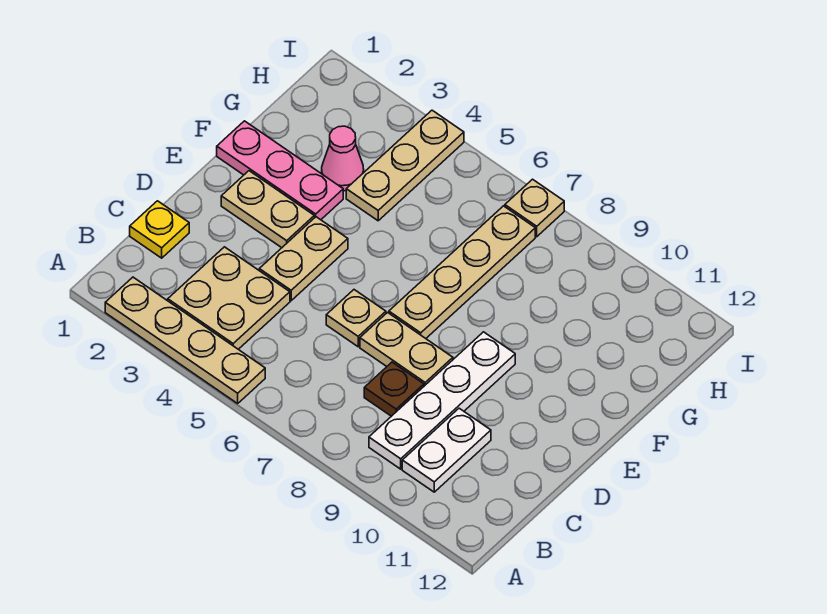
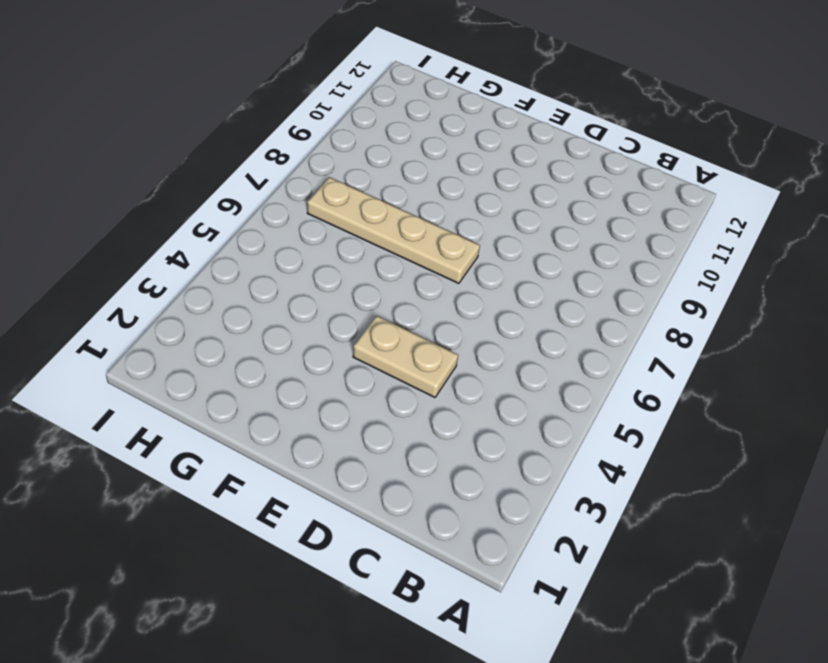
none -> tan plate A2:A5 level 1
none -> tan plate B3:C4 level 1
none -> white plate B9:E9 level 1

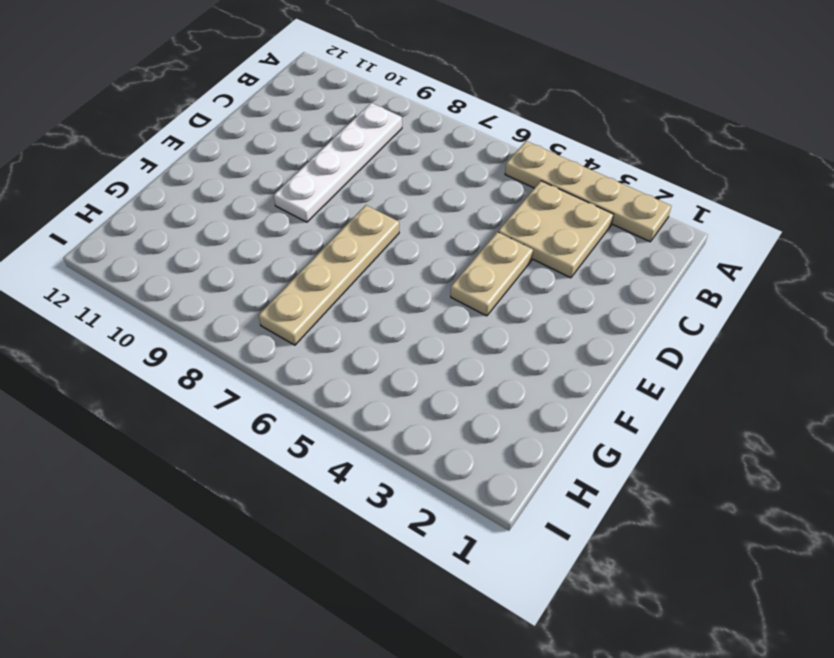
none -> white plate B10:C10 level 1
none -> yellow plate C1 level 1
none -> brown plate C8 level 1

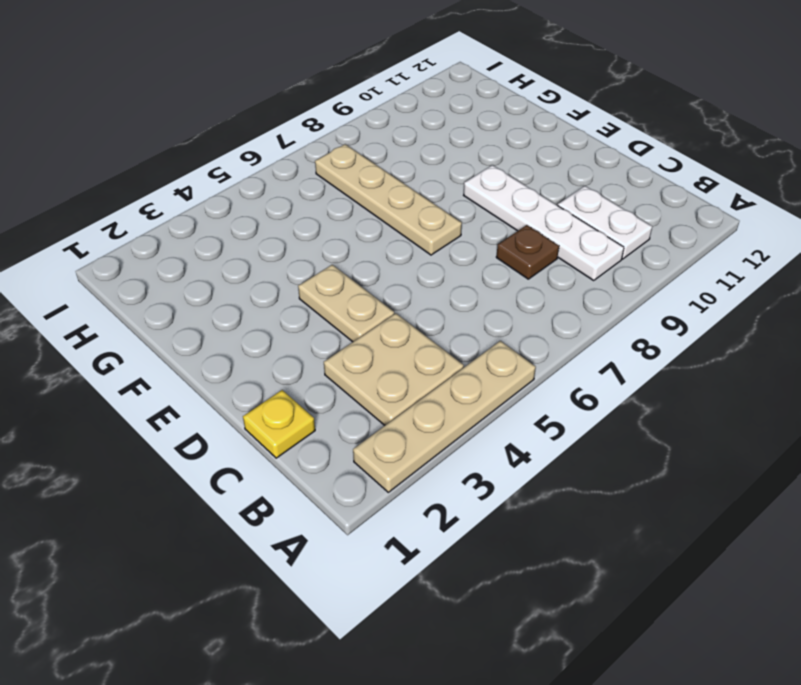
none -> tan plate D6 level 1
none -> tan plate D7:D8 level 1
none -> tan plate E2:E3 level 1

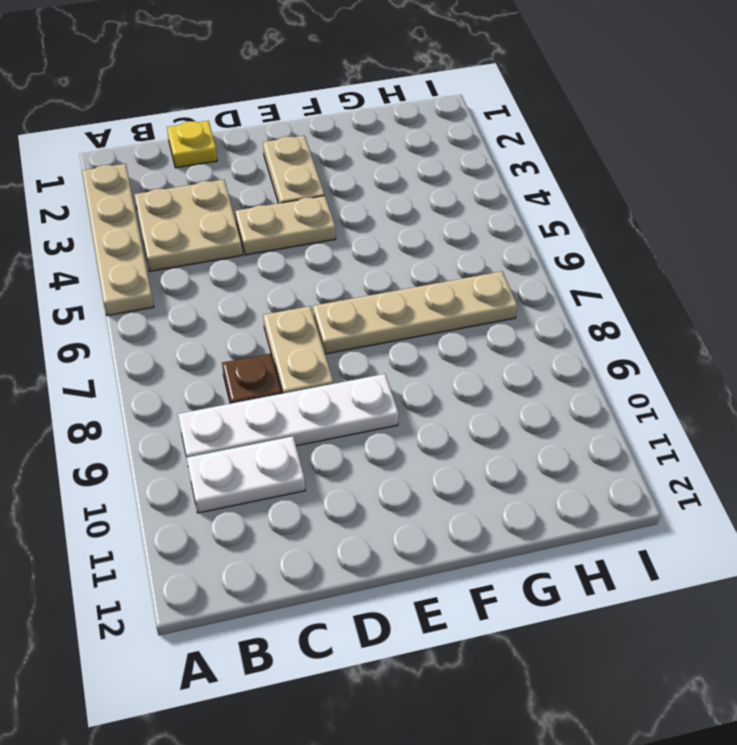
none -> tan plate D6 level 1
none -> pink plate F1:F3 level 1
none -> pink cone G3 level 1

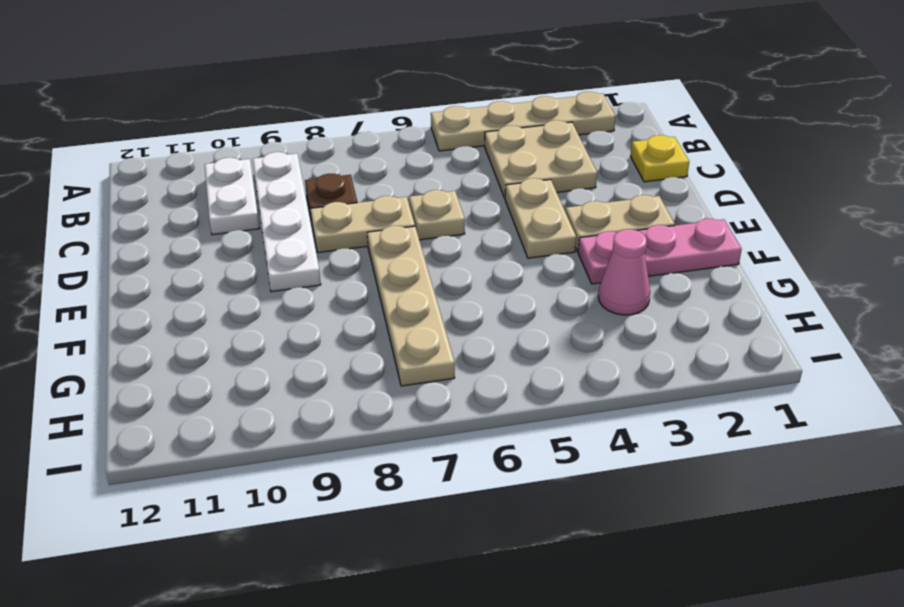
none -> tan plate G4:I4 level 1
none -> tan plate I7 level 1

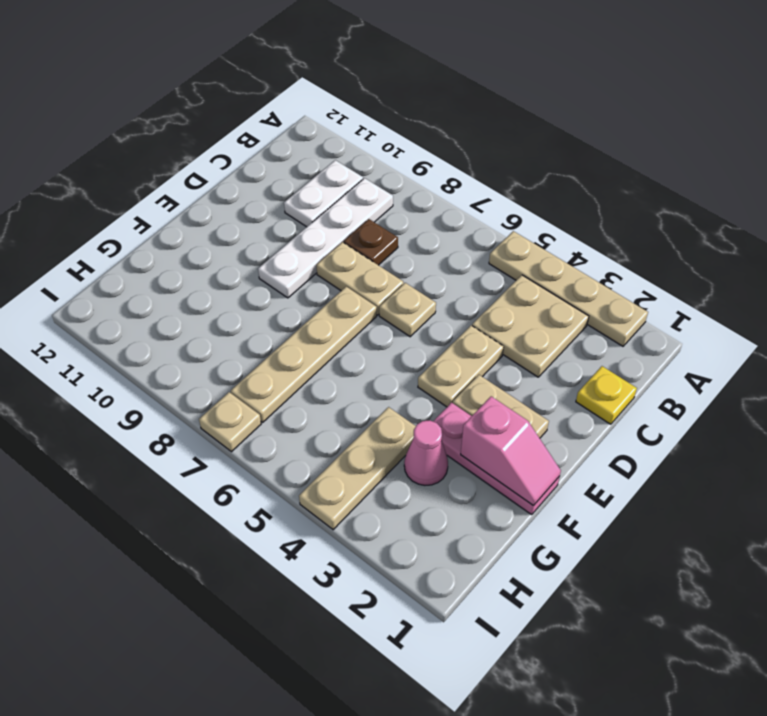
pink slope F1:F2 level 2 top 2 -> none

